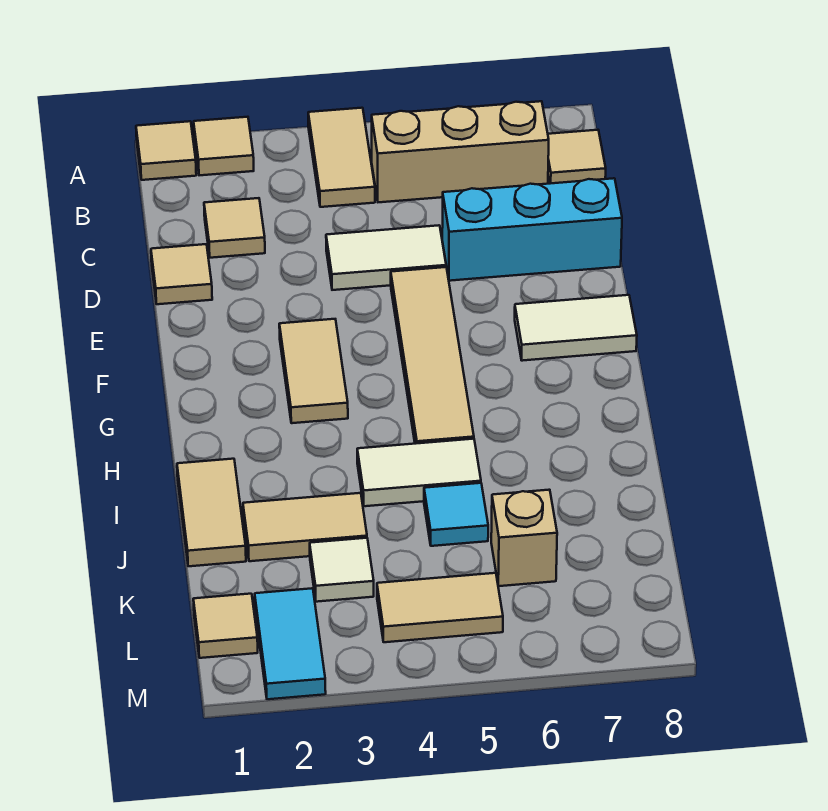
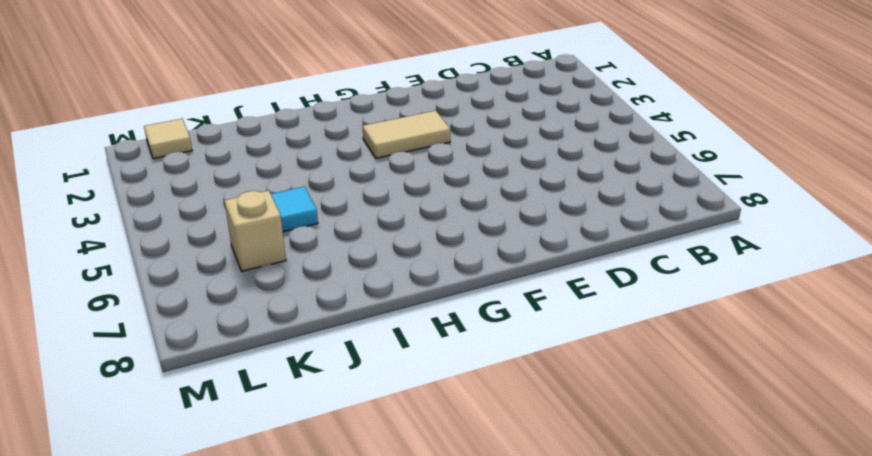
none -> tan tile A1 level 1
none -> tan tile A2 level 1
none -> tan tile A4:B4 level 1

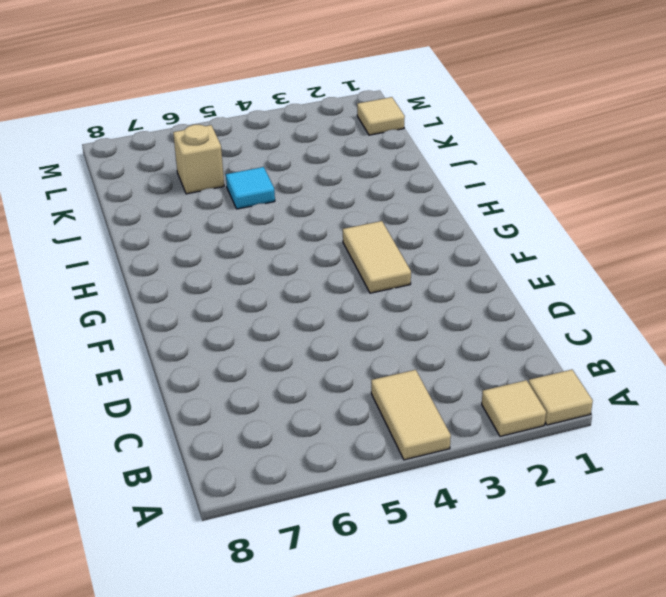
none -> tan brick B5:B7 level 1
none -> tan tile B8 level 1
none -> tan tile C2 level 1

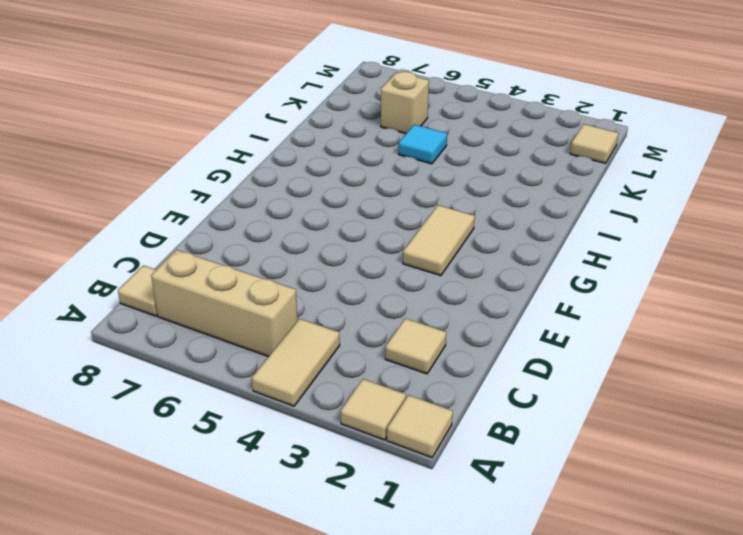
none -> tan tile D1 level 1
none -> white tile D4:D5 level 1
none -> cyan brick D6:D8 level 1

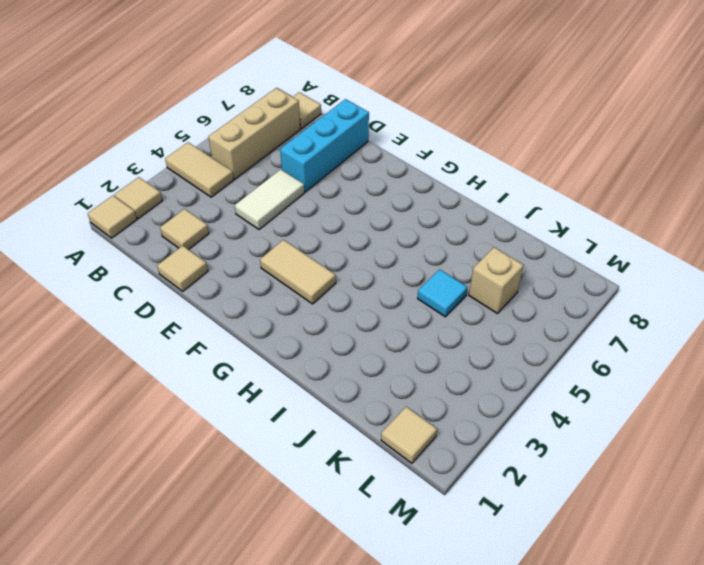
none -> tan tile E5:H5 level 1
none -> white tile F7:F8 level 1
none -> tan tile I1:J1 level 1

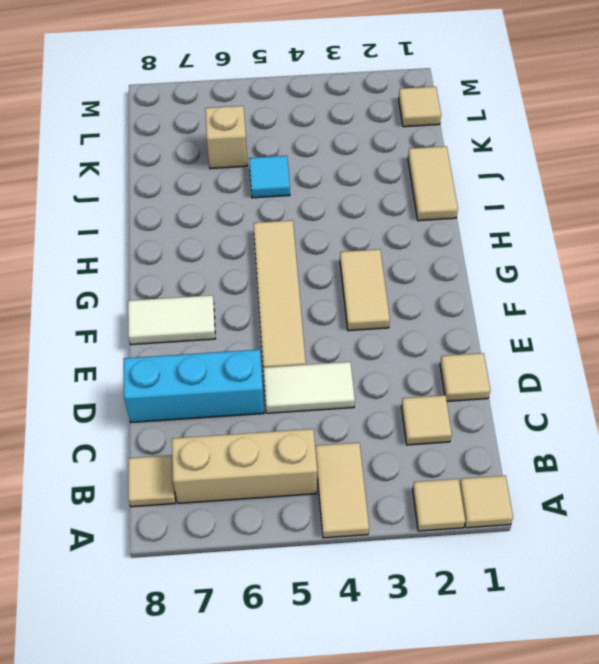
none -> white tile I4:I5 level 1
none -> tan tile J2:J3 level 1
none -> white tile K3 level 1

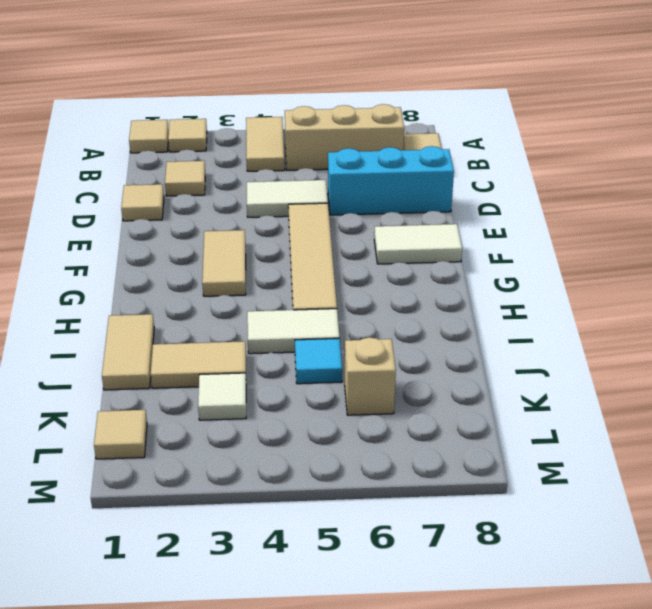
none -> cyan tile L2:M2 level 1
none -> tan tile L4:L5 level 1

